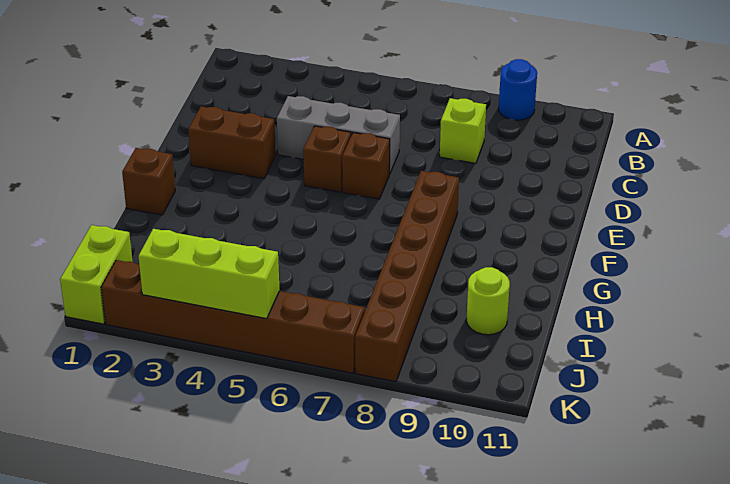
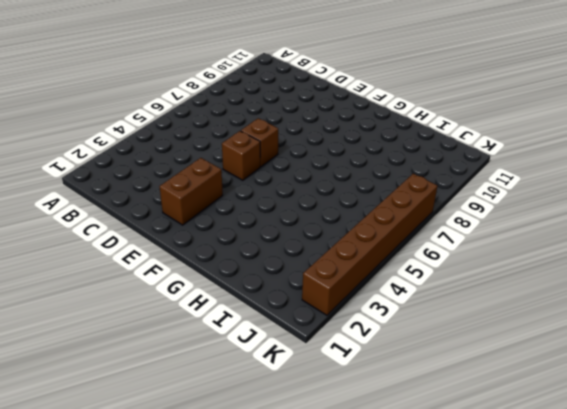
none -> blue round brick A9 level 1
none -> lime brick C8 level 1
none -> grey brick D4:D6 level 1

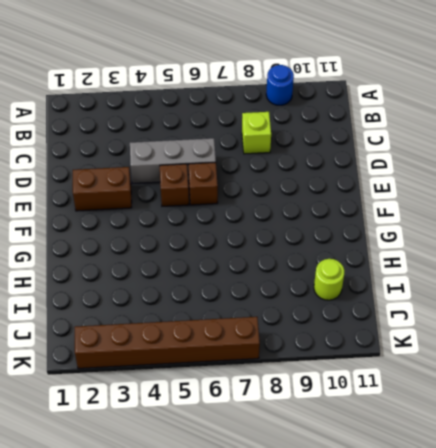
none -> brown brick F8:K8 level 1
none -> brown brick G1 level 1
none -> lime brick J1:K1 level 1

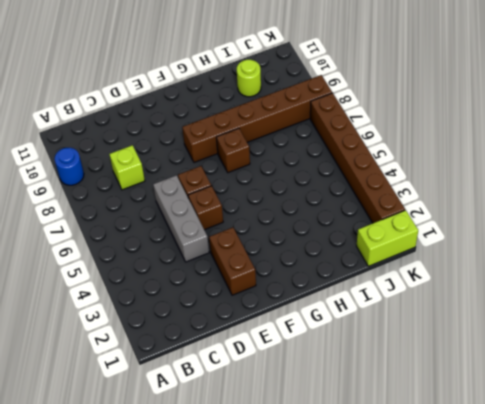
brown brick G7 level 1 -> brown brick G1 level 1
none -> lime brick K3:K5 level 2

